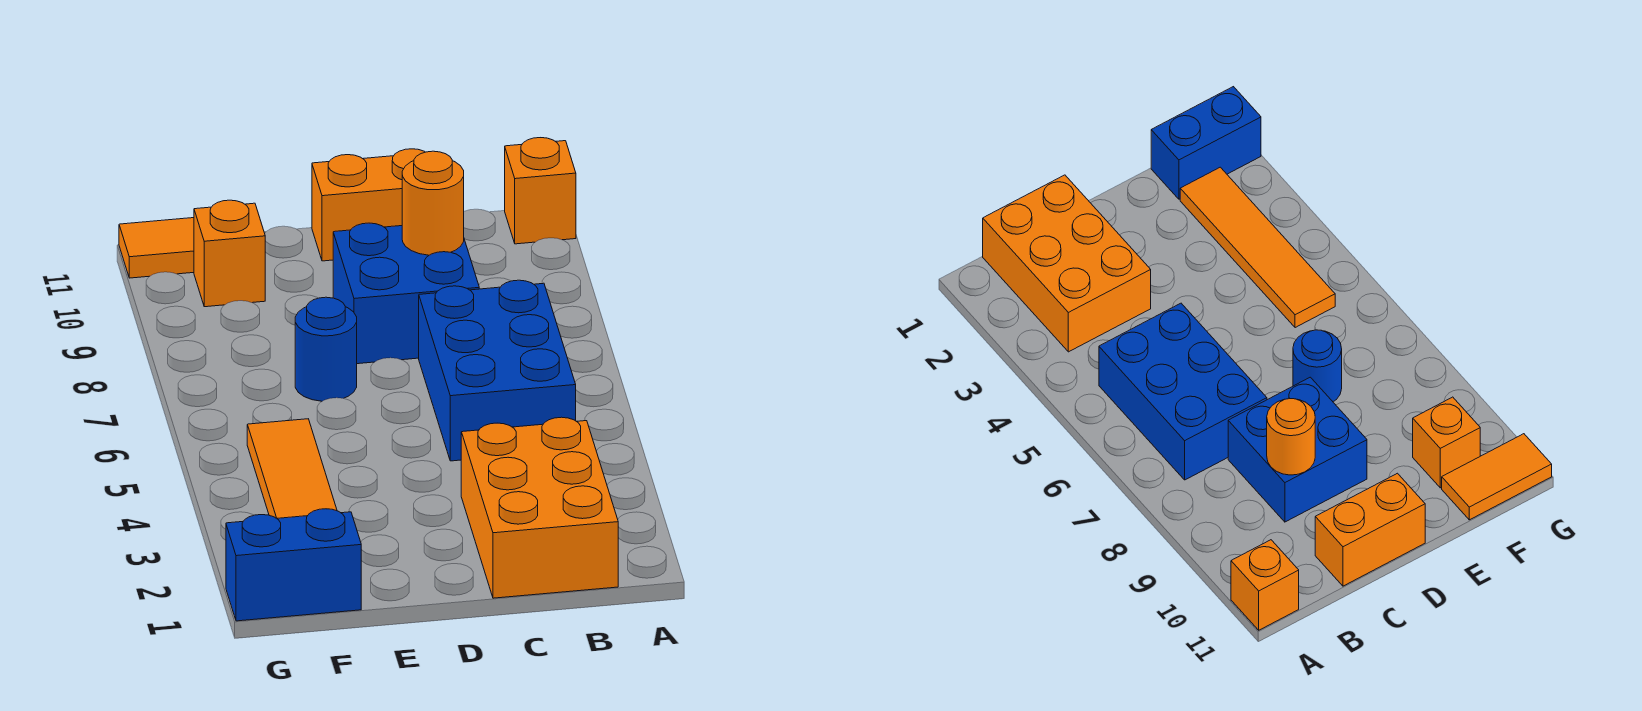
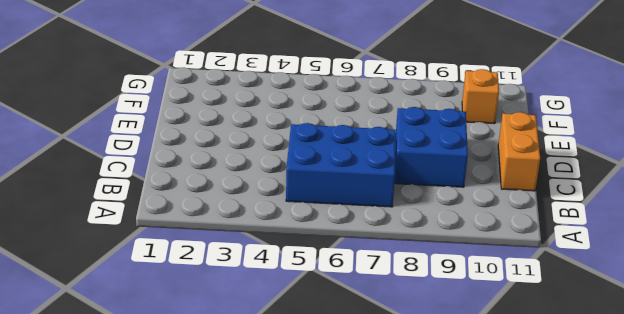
none -> orange brick A11 level 1
none -> orange brick B1:C3 level 1

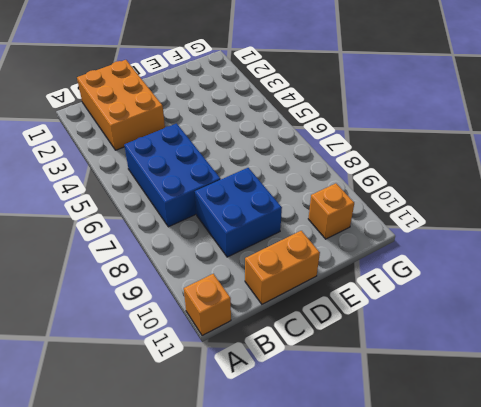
none -> blue round brick E7 level 1
none -> blue brick F1:G1 level 1

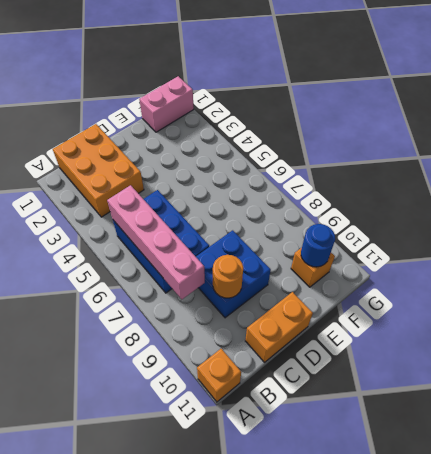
pink brick B5:B8 level 2 -> none
pink brick F1:G1 level 1 -> blue brick F1:G1 level 1
blue round brick F10 level 2 -> blue round brick E7 level 1
none -> orange tile F2:F5 level 1
none -> orange tile F11:G11 level 1

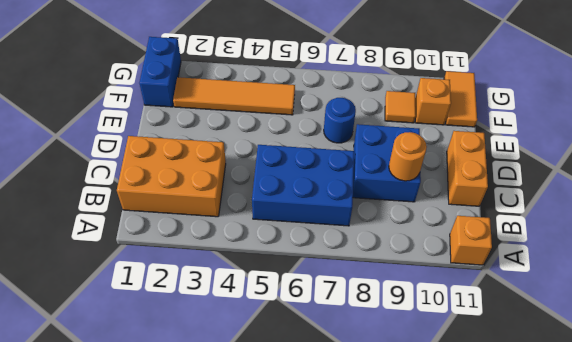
orange tile F9 level 1 -> none

